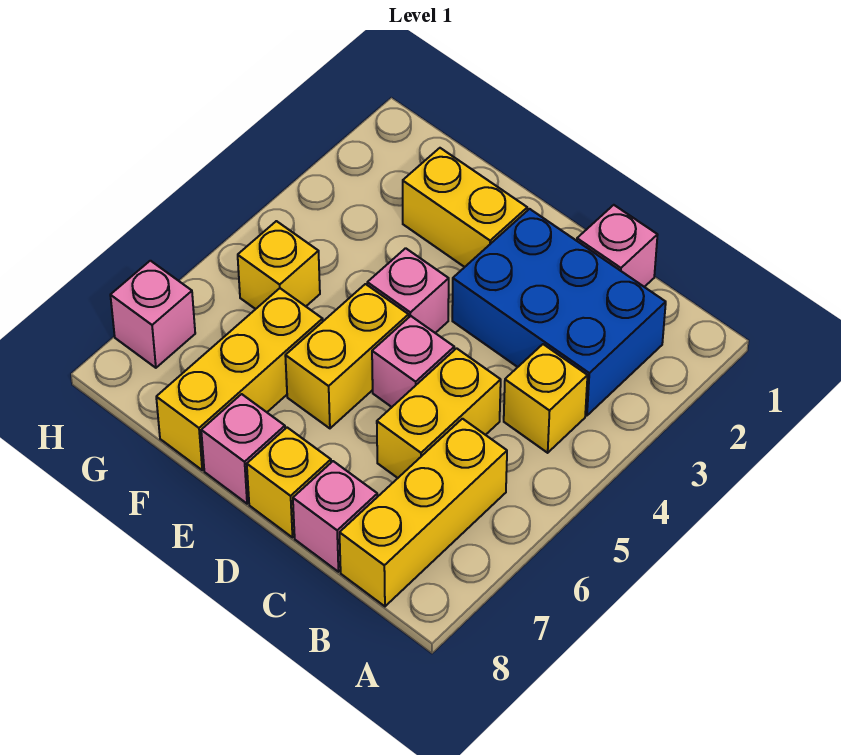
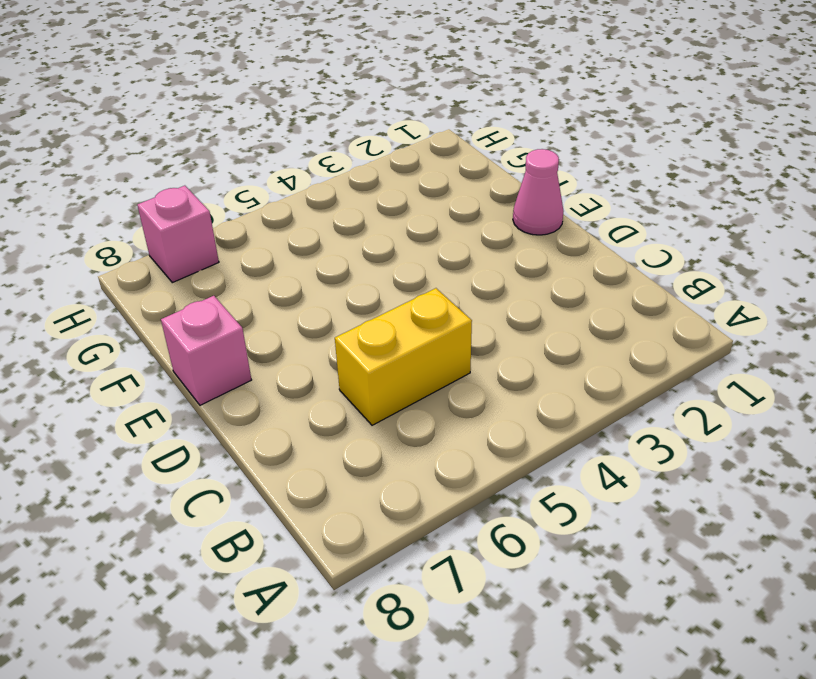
pink cone E1 level 1 -> none
none -> blue brick B2:D3 level 1
none -> yellow brick B4 level 1
none -> yellow brick B6:B8 level 1

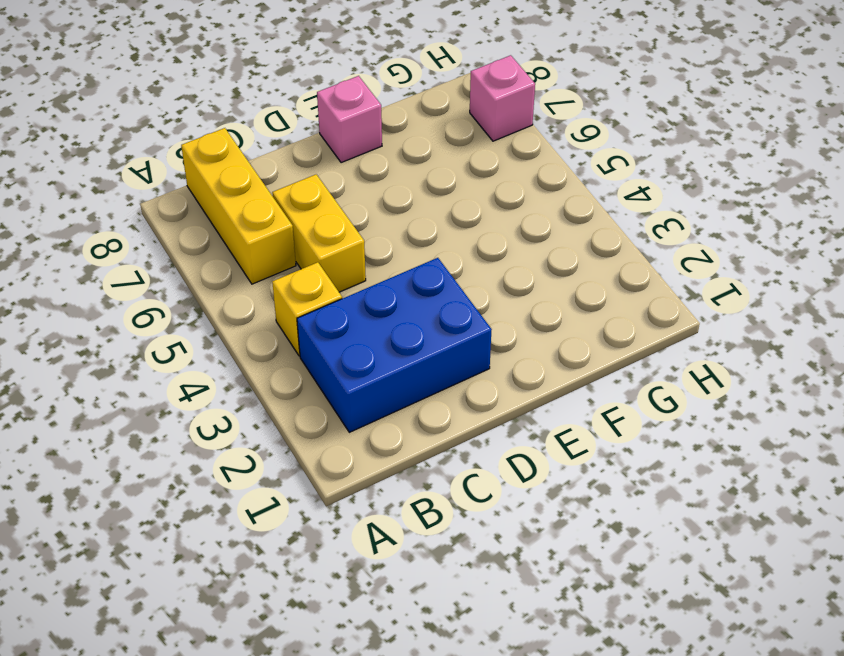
none -> pink brick C1 level 1
none -> pink brick C8 level 1
none -> pink brick D5 level 1

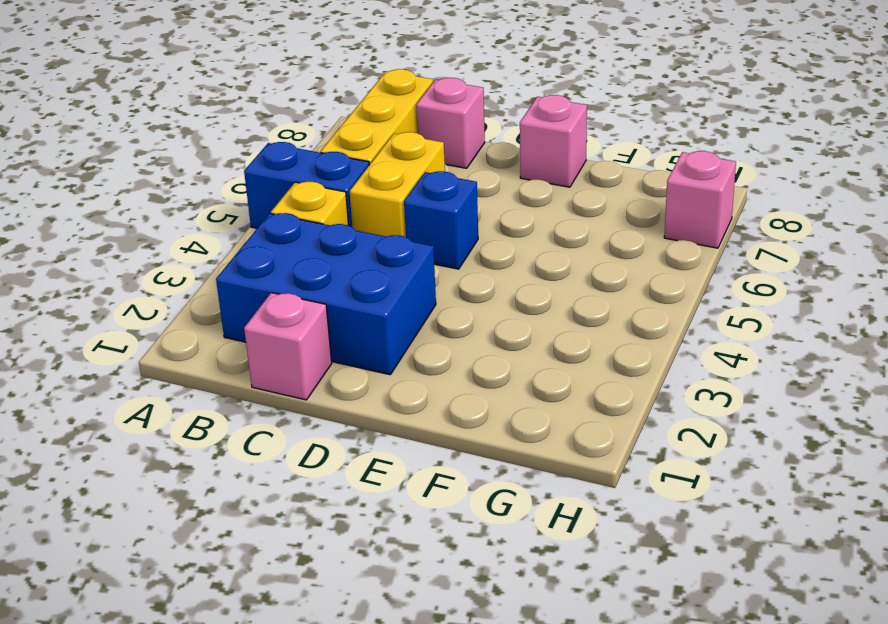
blue brick A5:B5 level 1 -> none
blue brick D5 level 1 -> pink brick D5 level 1
none -> yellow brick D8 level 1
none -> yellow brick E2:F2 level 1
none -> pink brick E4 level 1

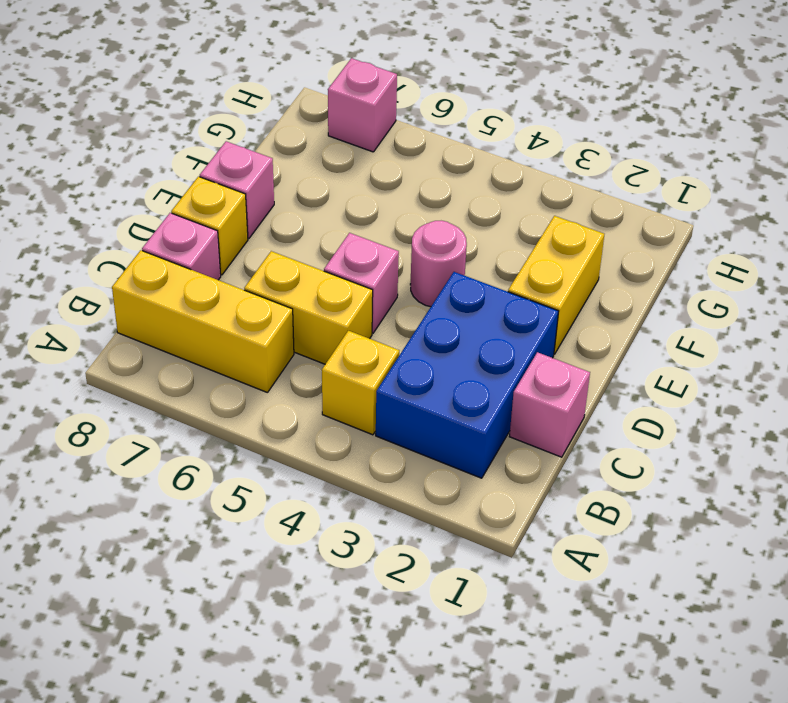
pink round brick E4 level 1 -> pink brick E4 level 1
none -> yellow brick E5:E6 level 1
none -> yellow brick F6:F8 level 1
none -> yellow brick G5 level 1

